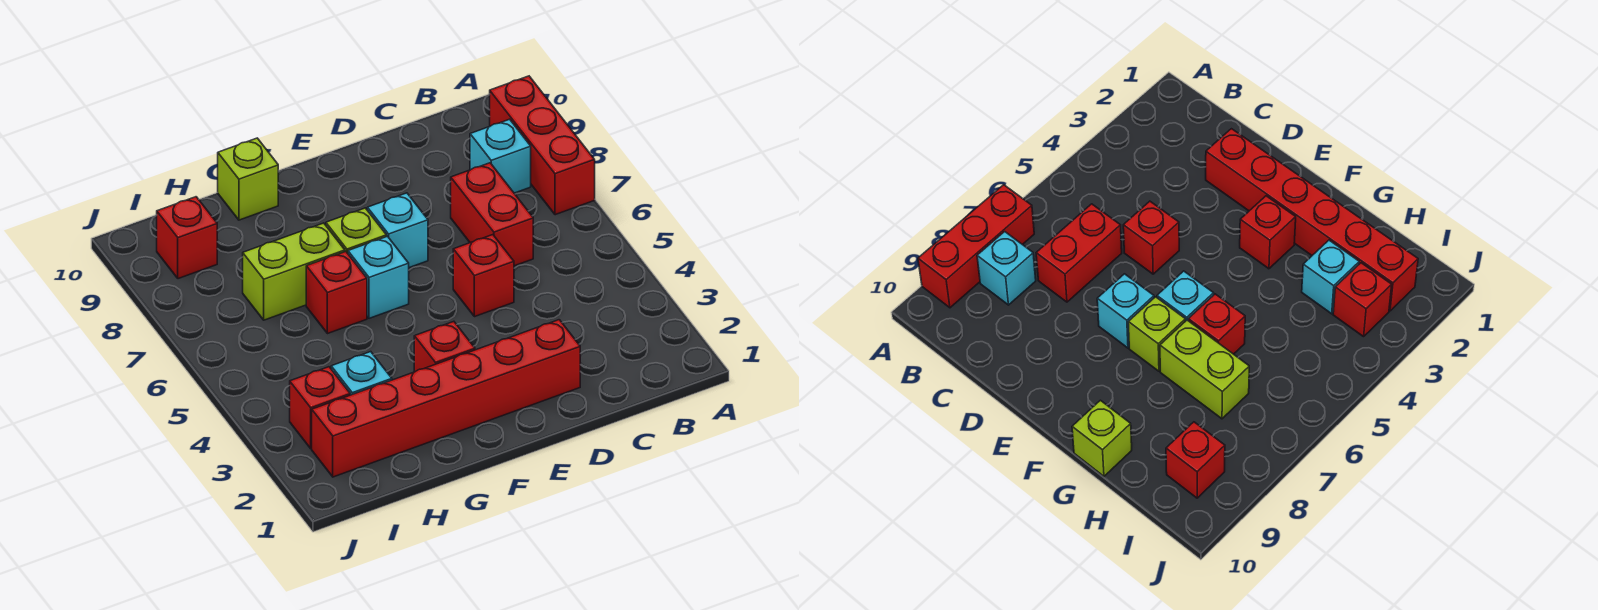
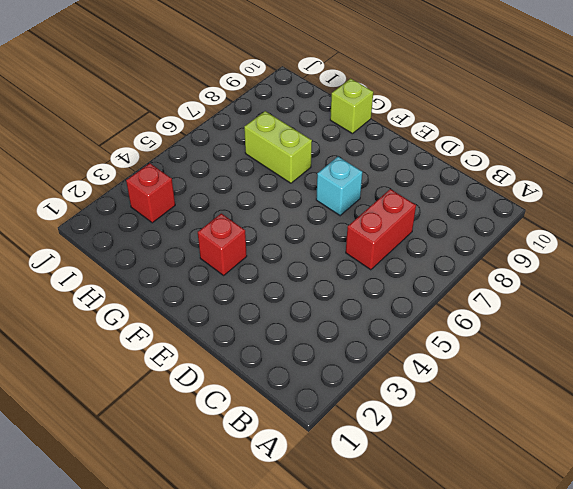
none -> red brick A7:A9 level 1
none -> cyan brick B8 level 1
none -> red brick D2:I2 level 1

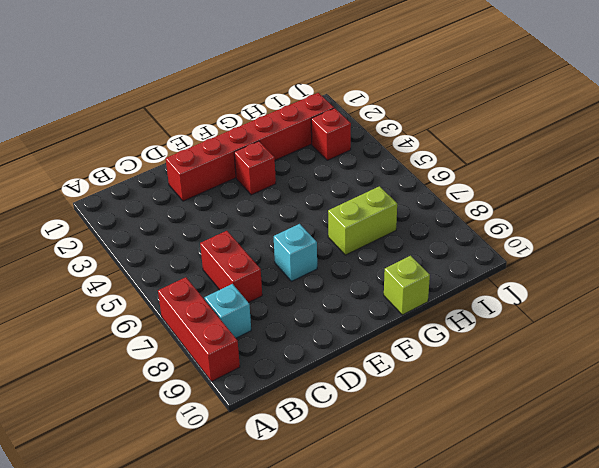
none -> red brick D5 level 1
none -> cyan brick F6 level 1
none -> lime brick F7 level 1

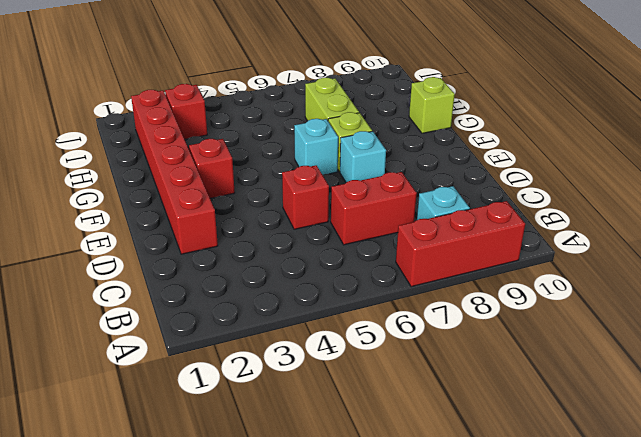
none -> red brick G6 level 1
none -> cyan brick H3 level 1
none -> red brick I9 level 1

